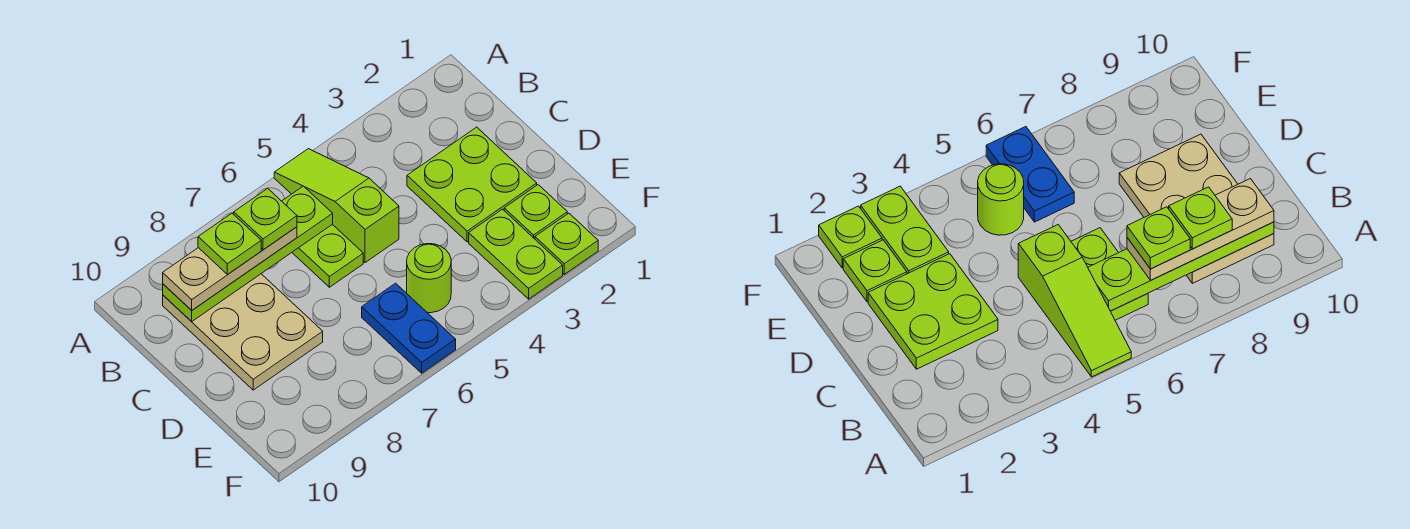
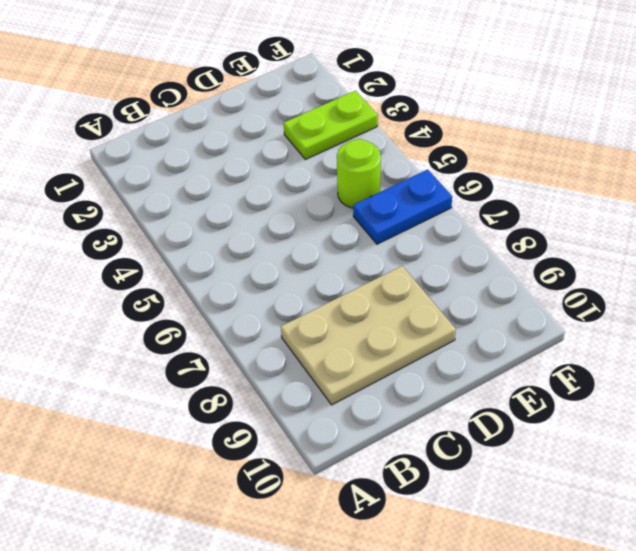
none -> lime slope A5:C5 level 1 top C
none -> lime plate B6:C6 level 1
none -> lime plate C2:D3 level 1

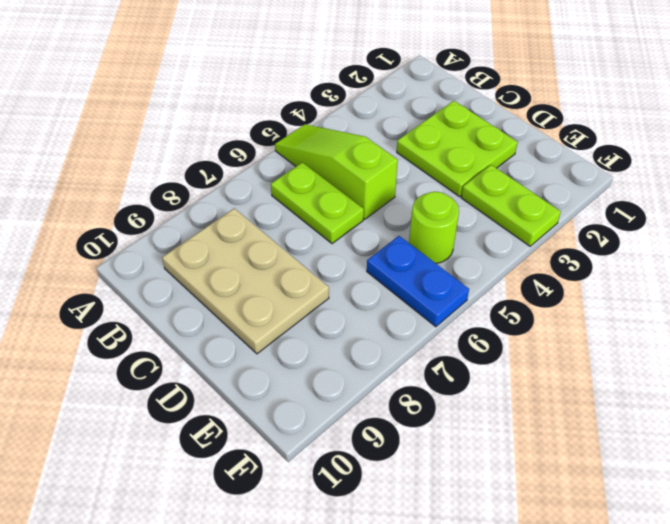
none -> lime plate E2 level 1
none -> lime plate F2 level 1
none -> lime plate B6:B9 level 2

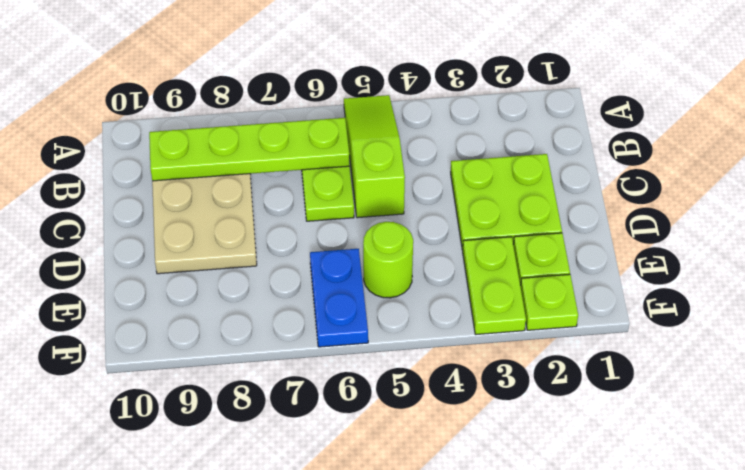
none -> tan plate B7:B9 level 3
none -> lime plate B7 level 4
none -> lime plate B8 level 4

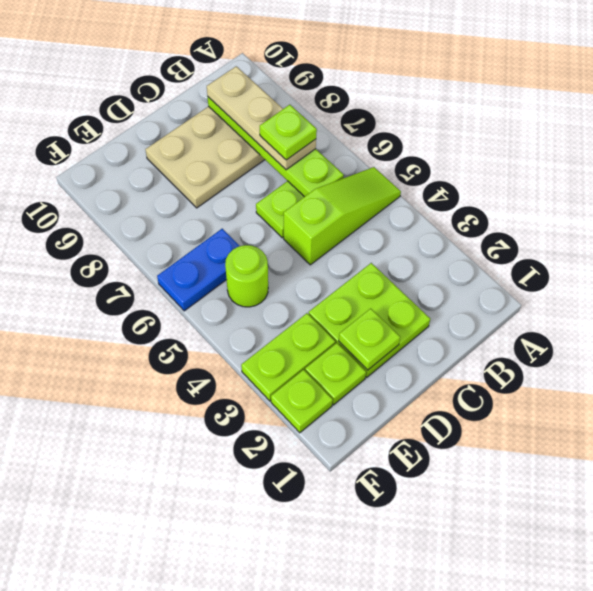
lime plate D2 level 2 -> lime plate B8 level 4

